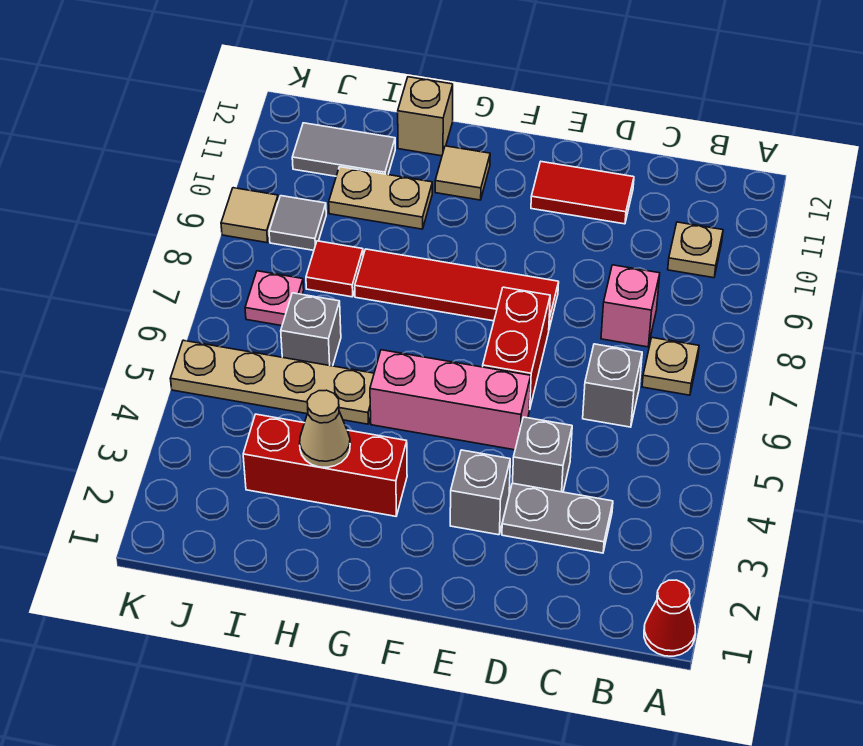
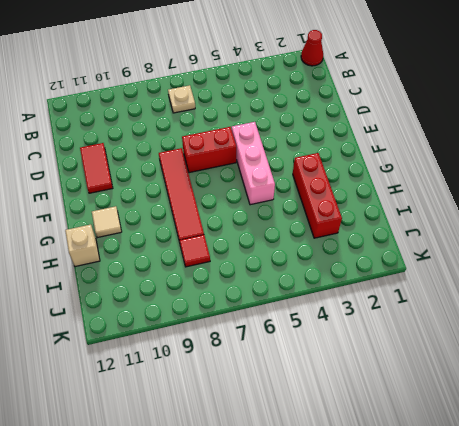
none -> tan plate B10 level 1
none -> grey plate C3:D3 level 1
none -> grey brick C6 level 1

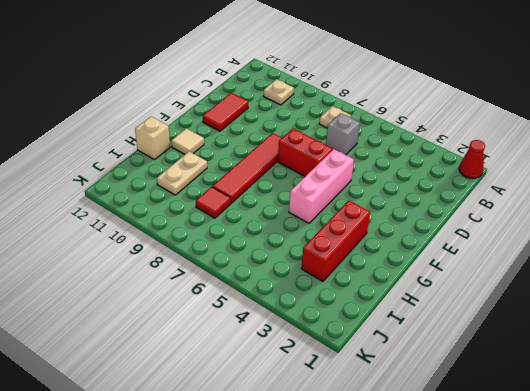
none -> grey plate C3:D3 level 1
none -> pink brick C8 level 1
none -> grey brick D4 level 1

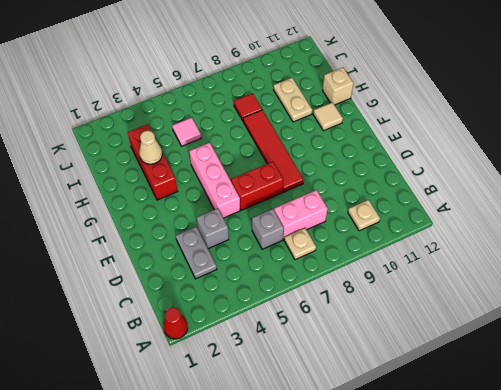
pink brick C7:C8 level 1 -> pink brick C8 level 1
pink tile I5 level 1 -> tan plate H5:K5 level 1
none -> red tile D11:E11 level 1
none -> grey brick E3 level 1
none -> grey brick I6 level 1

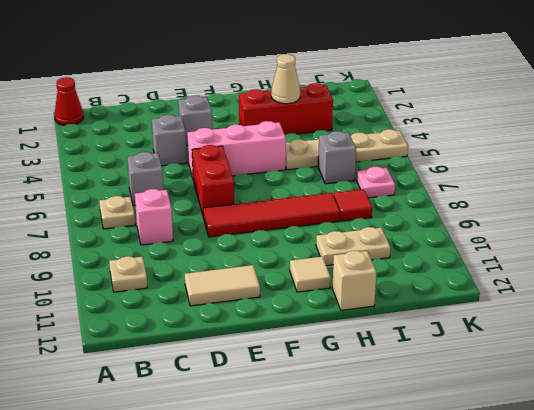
tan tile D11:E11 level 1 -> red tile D11:E11 level 1
none -> grey plate C3:D3 level 1
none -> grey tile I11:J11 level 1
none -> grey tile J9 level 1

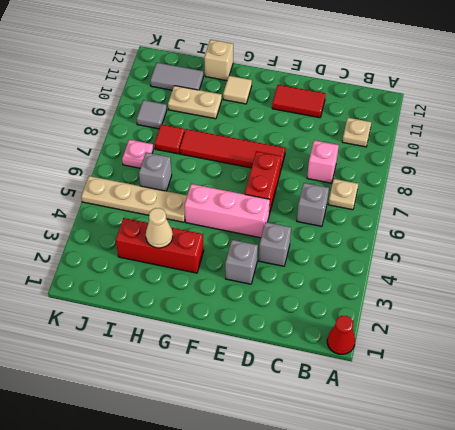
none -> grey plate C3:D3 level 1
none -> tan tile K9 level 1

